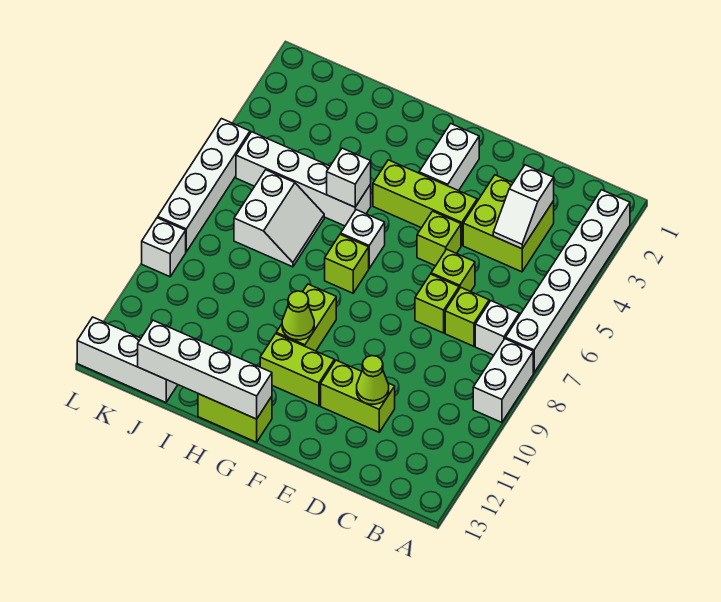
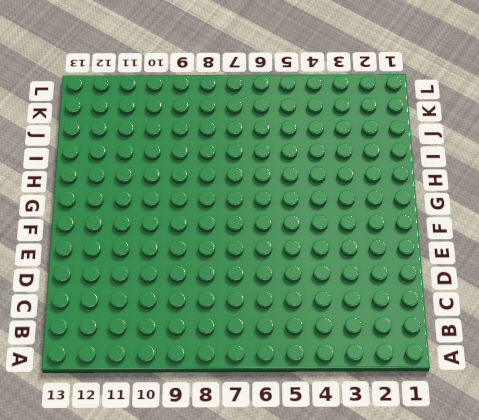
none -> white brick A2:A7 level 1
none -> white brick A8:A9 level 1
none -> white brick B7 level 1

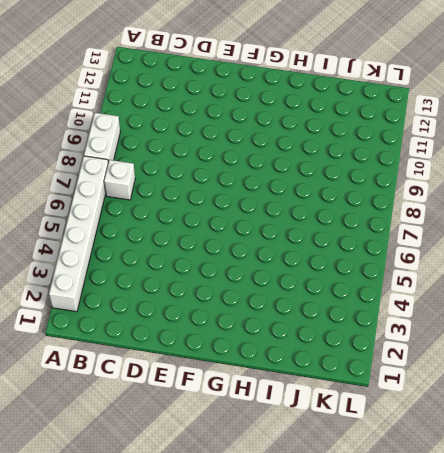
none -> lime brick C3:D4 level 1
none -> lime brick C7 level 1
none -> lime brick D6 level 1

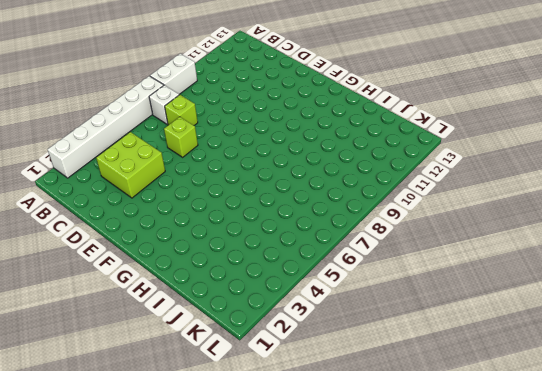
none -> lime brick D7 level 1
none -> lime brick D11:E11 level 1
none -> lime brick E4:G4 level 1

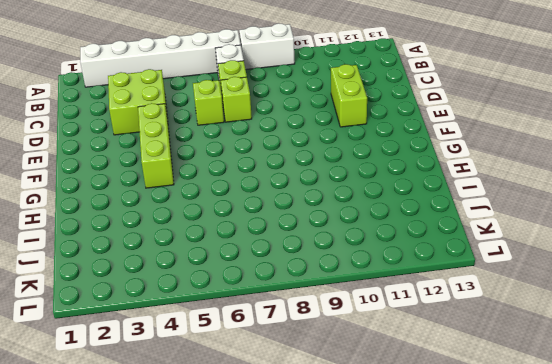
none -> lime brick E5 level 1
none -> white brick F2:F3 level 1
none -> lime brick F11:G11 level 1

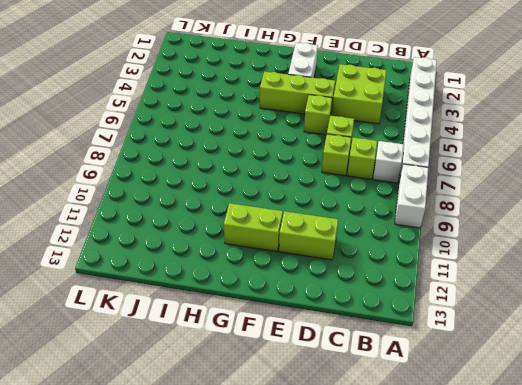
none -> white brick G6 level 1
none -> lime brick G7 level 1
none -> lime brick G9:G10 level 1

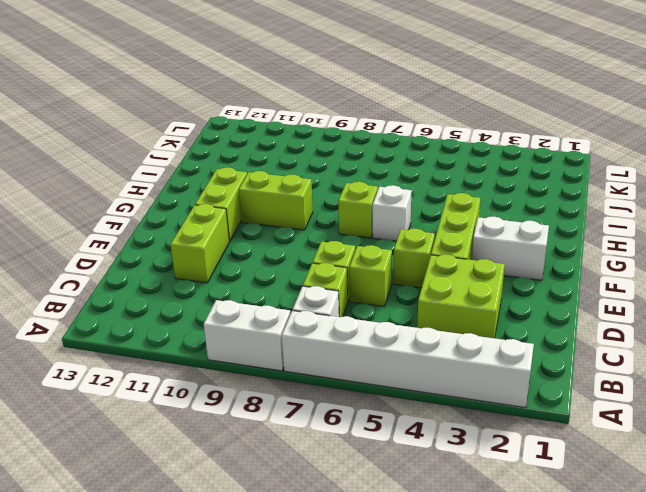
none -> lime brick G13:H13 level 1
none -> white brick H5:K5 level 1
none -> white slope I6:J7 level 1 top J

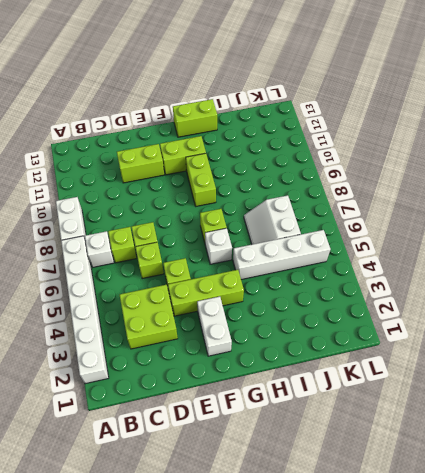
none -> white brick J13:L13 level 1
none -> white brick L5:L8 level 1
none -> white brick L9 level 1

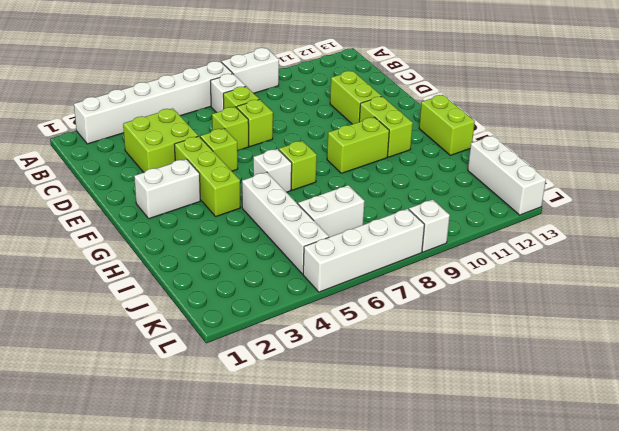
none -> white slope C3:C4 level 2 top 3
none -> lime cone D11 level 2
none -> lime cone G10 level 2

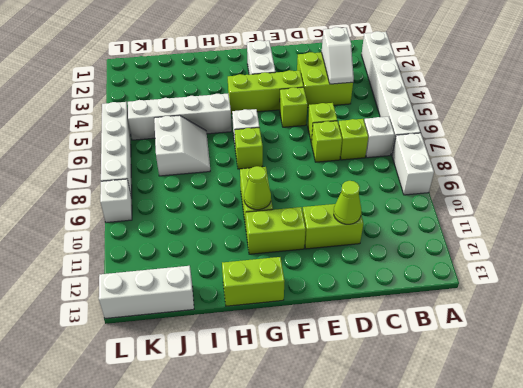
none -> white brick G13:J13 level 2
none -> white brick H5 level 2

